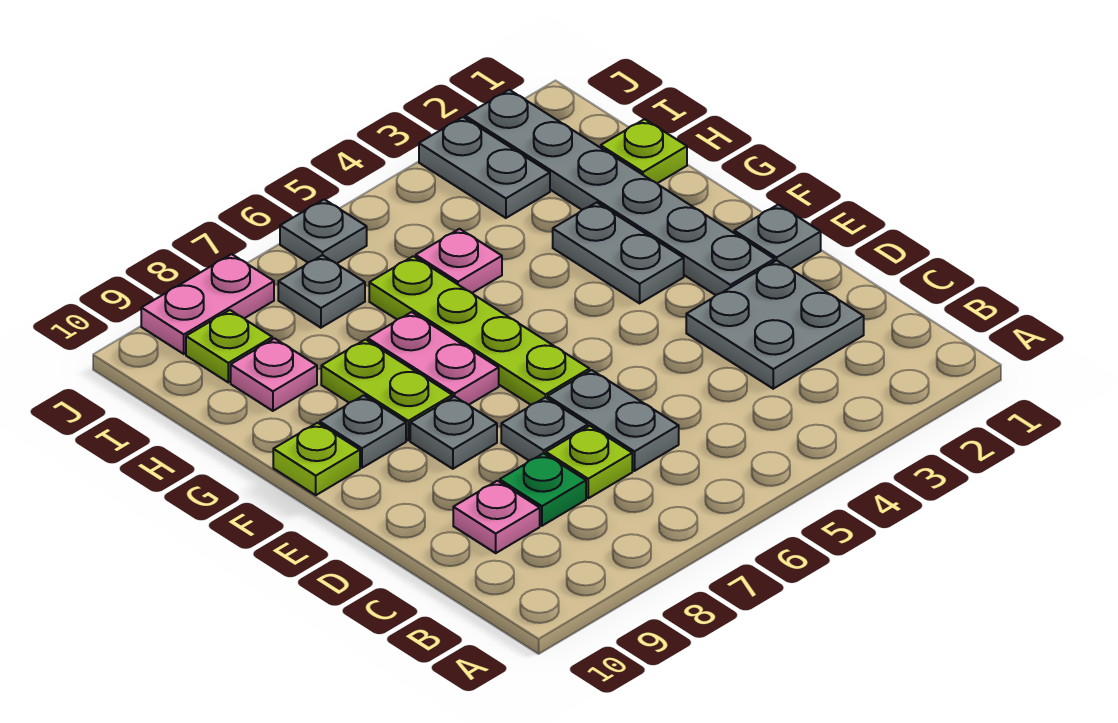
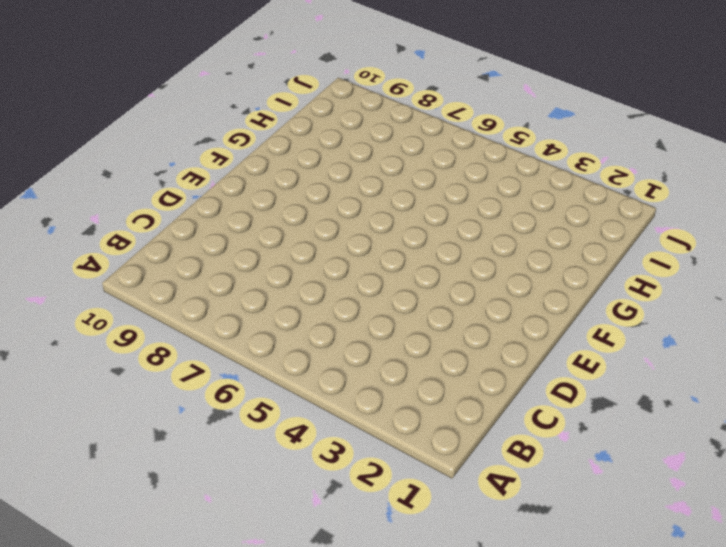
none -> grey plate C2:D3 level 1
none -> grey plate C6:D6 level 1
none -> lime plate C7 level 1

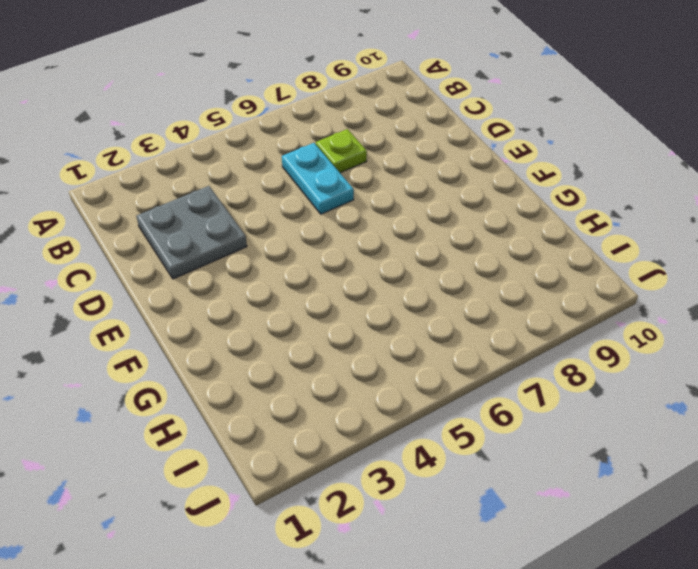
cyan plate C6:D6 level 1 -> grey plate C6:D6 level 1
none -> green plate C8 level 1
none -> pink plate C9 level 1
none -> grey plate D7 level 1

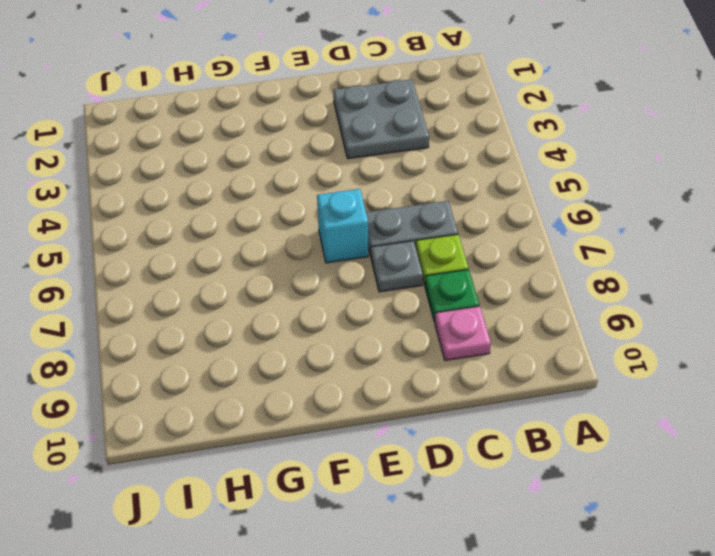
cyan brick E6 level 1 -> lime plate E6:H6 level 1
none -> grey plate E1 level 1
none -> grey plate E2:J2 level 1
none -> grey plate E8 level 1

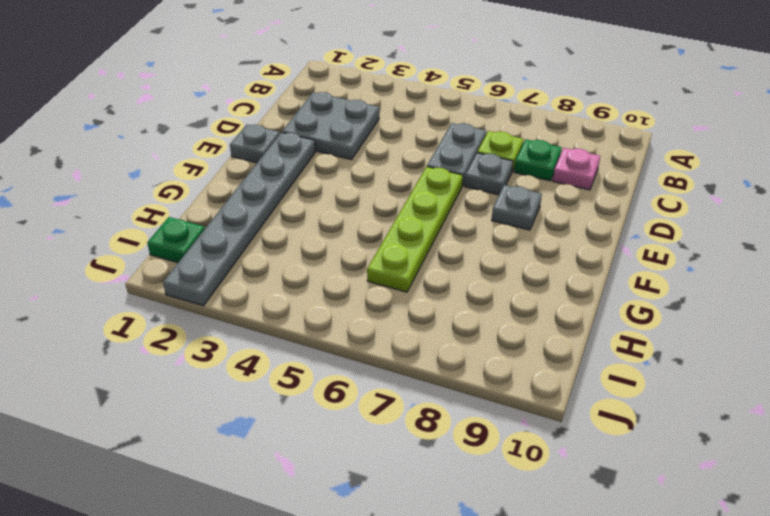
green plate I1 level 1 -> none
none -> grey plate F3:G3 level 1
none -> pink plate F7:G7 level 1
none -> lime plate F8:G8 level 1

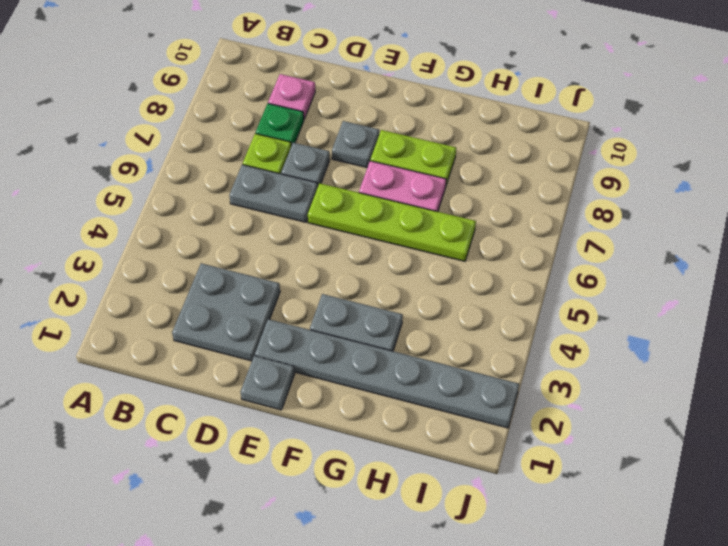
none -> grey plate F9 level 1
none -> lime plate F10 level 1
none -> lime plate H1 level 1

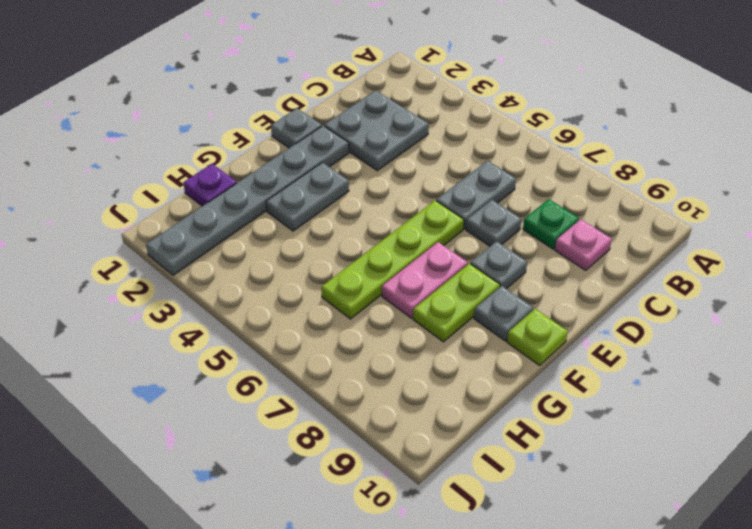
purple plate H1 level 1 -> lime plate H1 level 1
none -> lime plate C7 level 1
none -> pink plate H5 level 1
none -> pink plate H9 level 1

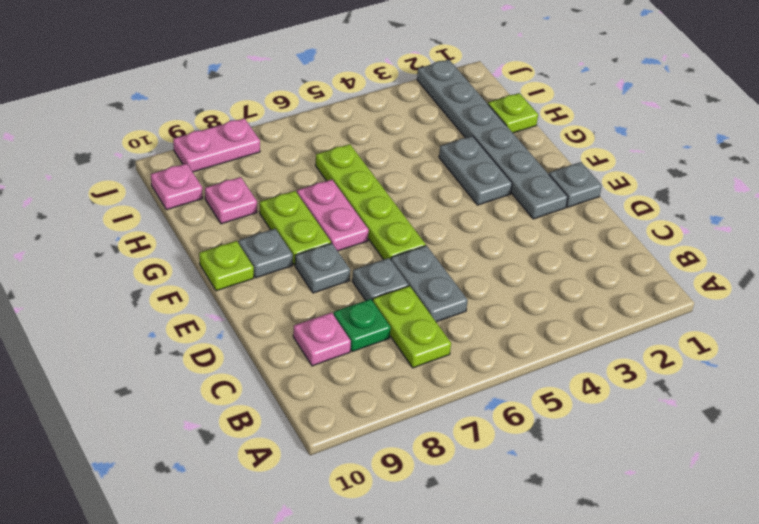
lime plate B7:C7 level 1 -> lime plate C7 level 1
pink plate I10 level 1 -> pink plate H5 level 1
none -> grey plate C2:D3 level 1
none -> grey plate I3:J3 level 1
none -> grey plate I7 level 1

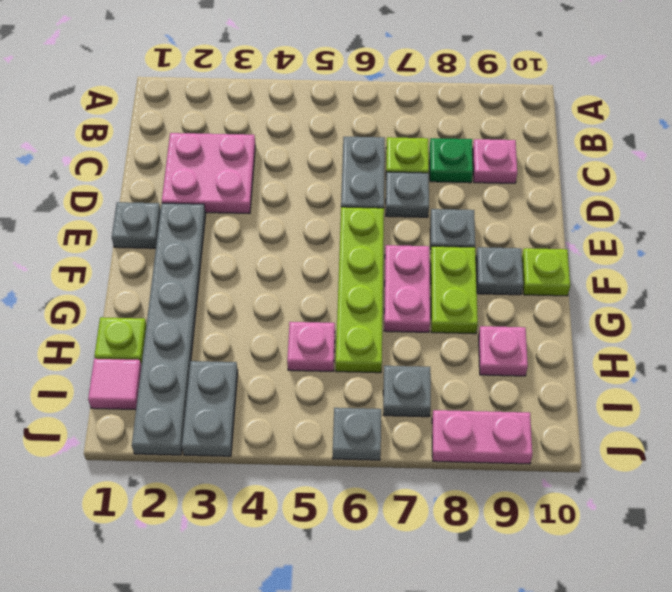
pink plate C2:D3 level 1 -> grey plate C2:D3 level 1
pink tile I1 level 1 -> none
none -> grey plate F3:G3 level 1
none -> lime plate I9 level 1

